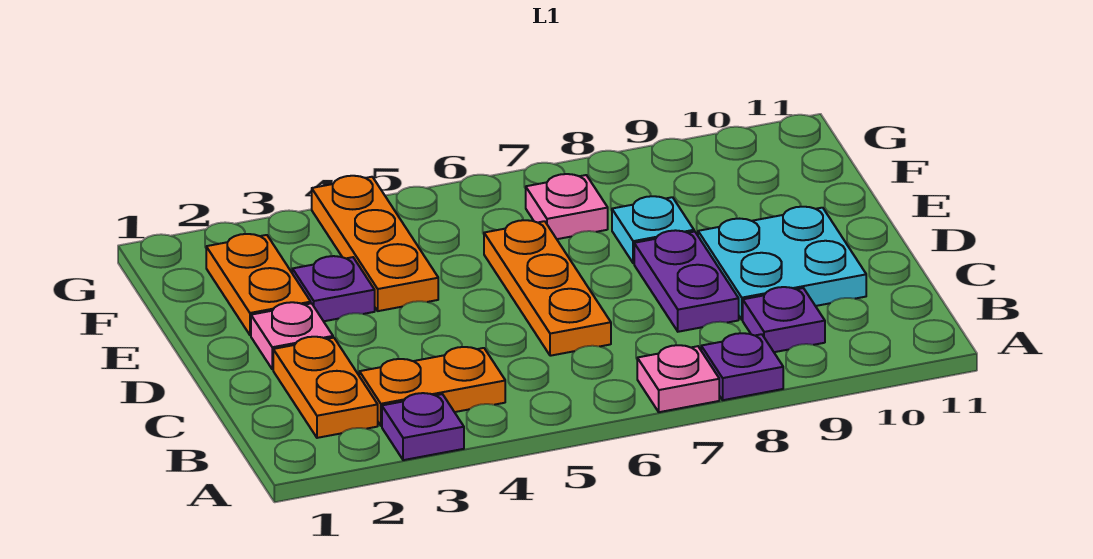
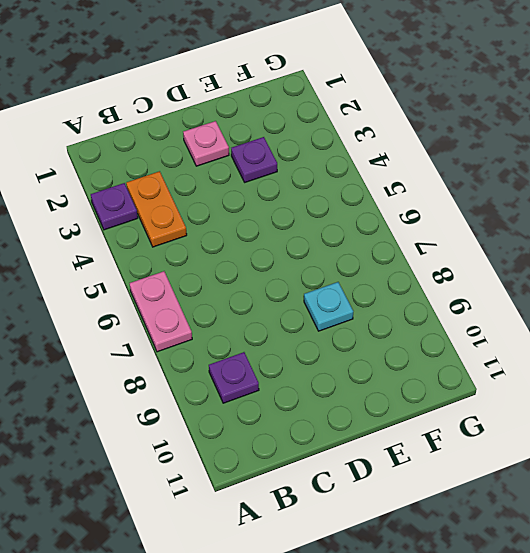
pink plate A6:A7 level 1 -> pink plate A7 level 1
none -> purple plate A8 level 1
none -> orange plate B2:C2 level 1
none -> orange plate C6:E6 level 1

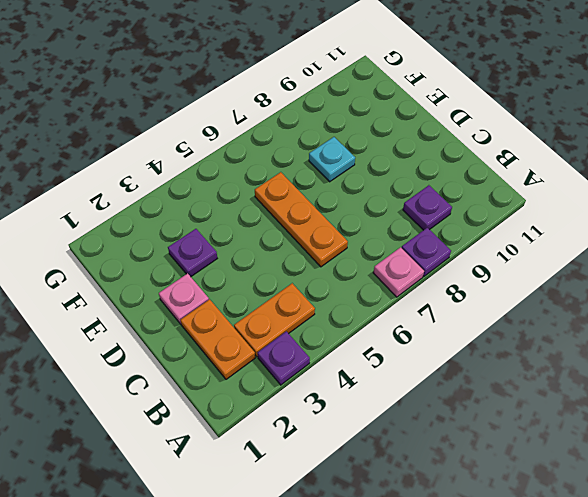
none -> purple plate C8:D8 level 1
none -> cyan plate C9:D10 level 1
none -> orange plate E2:F2 level 1

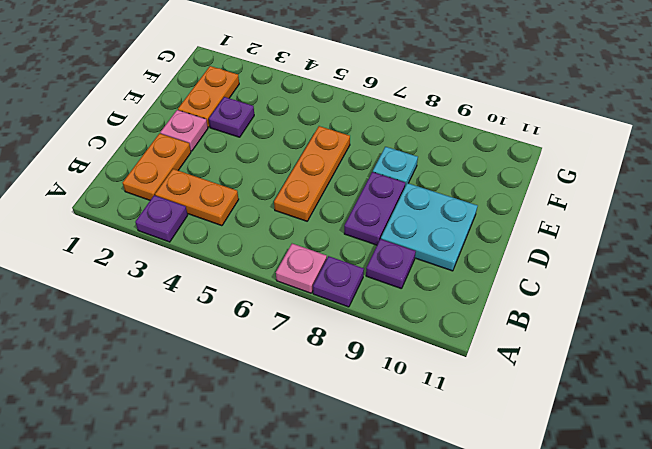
none -> orange plate E4:G4 level 1
none -> pink plate F7 level 1

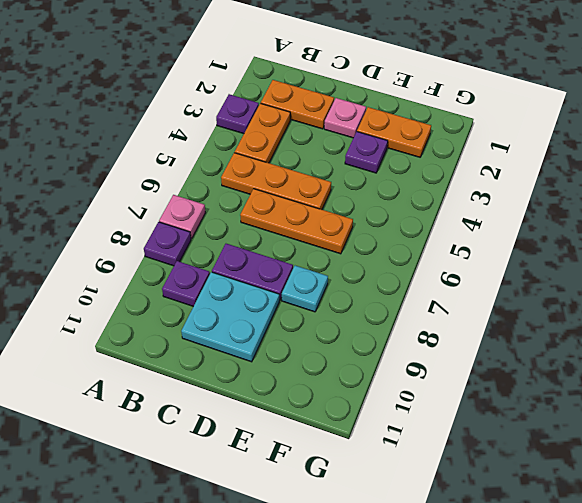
orange plate B5:D5 level 1 -> orange plate E4:G4 level 1
none -> pink plate F7 level 1

